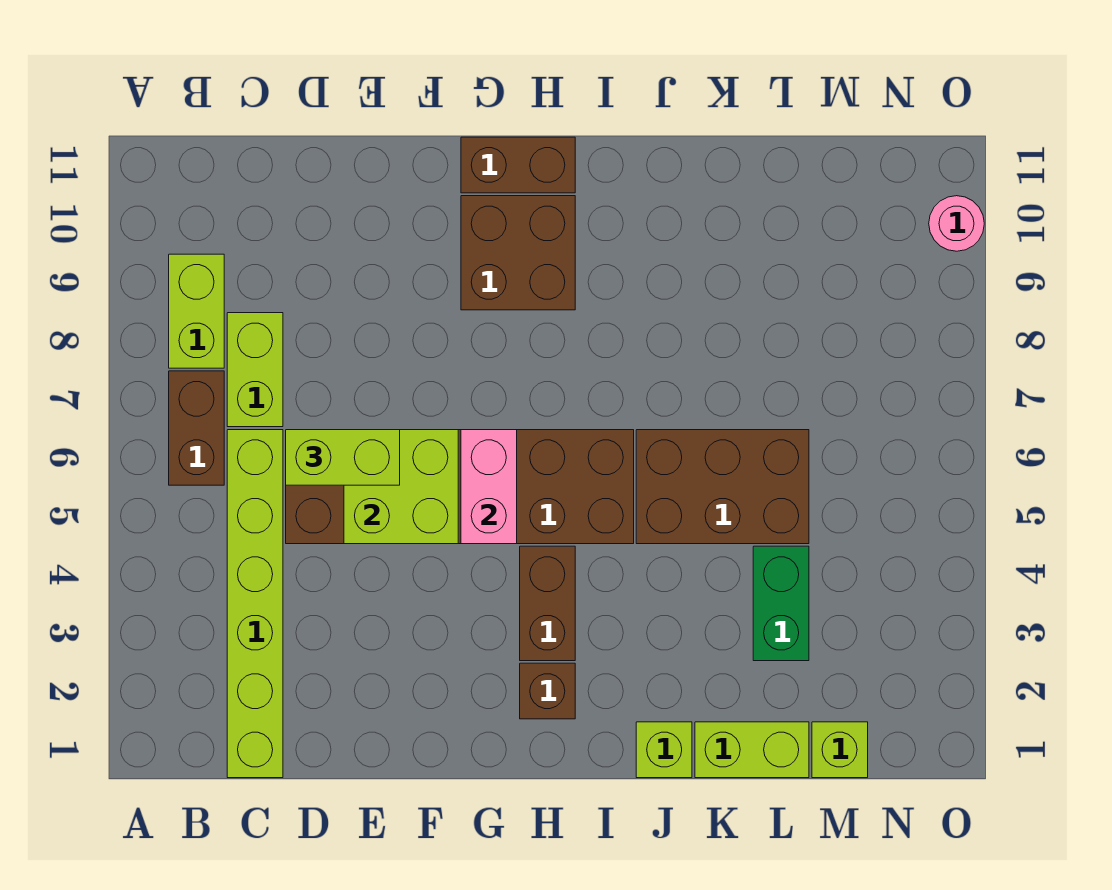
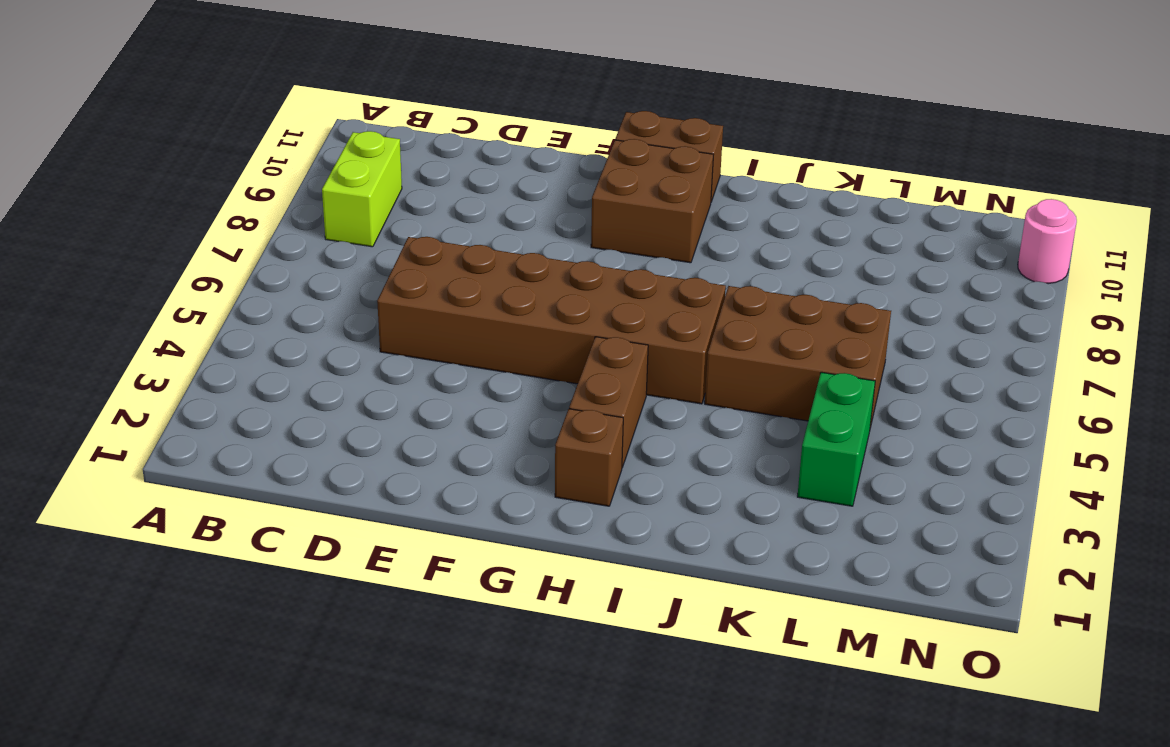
none -> brown brick B6:B7 level 1
none -> lime brick C1:C6 level 1
none -> lime brick C7:C8 level 1

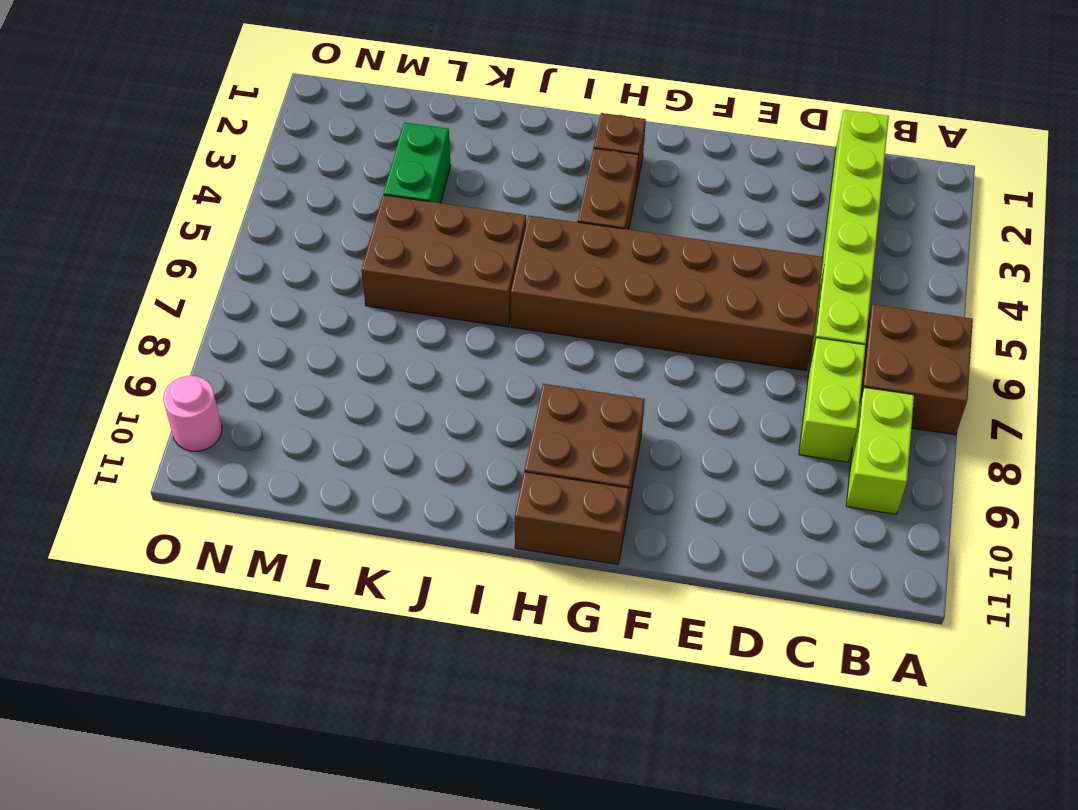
brown brick A6:B7 level 1 -> brown brick B6:B7 level 1
none -> lime brick J1 level 1
none -> lime brick K1:L1 level 1
none -> lime brick M1 level 1

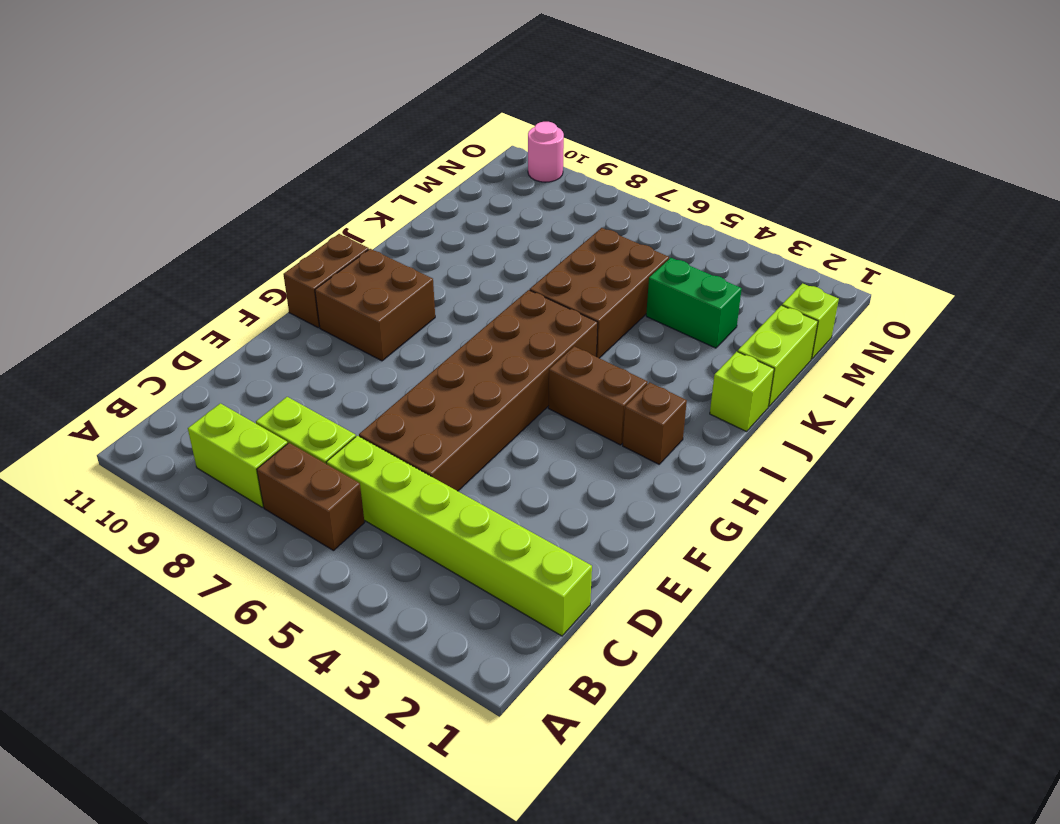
none -> lime brick E5:F6 level 2
none -> pink brick G5:G6 level 2
none -> lime brick D6:E6 level 3

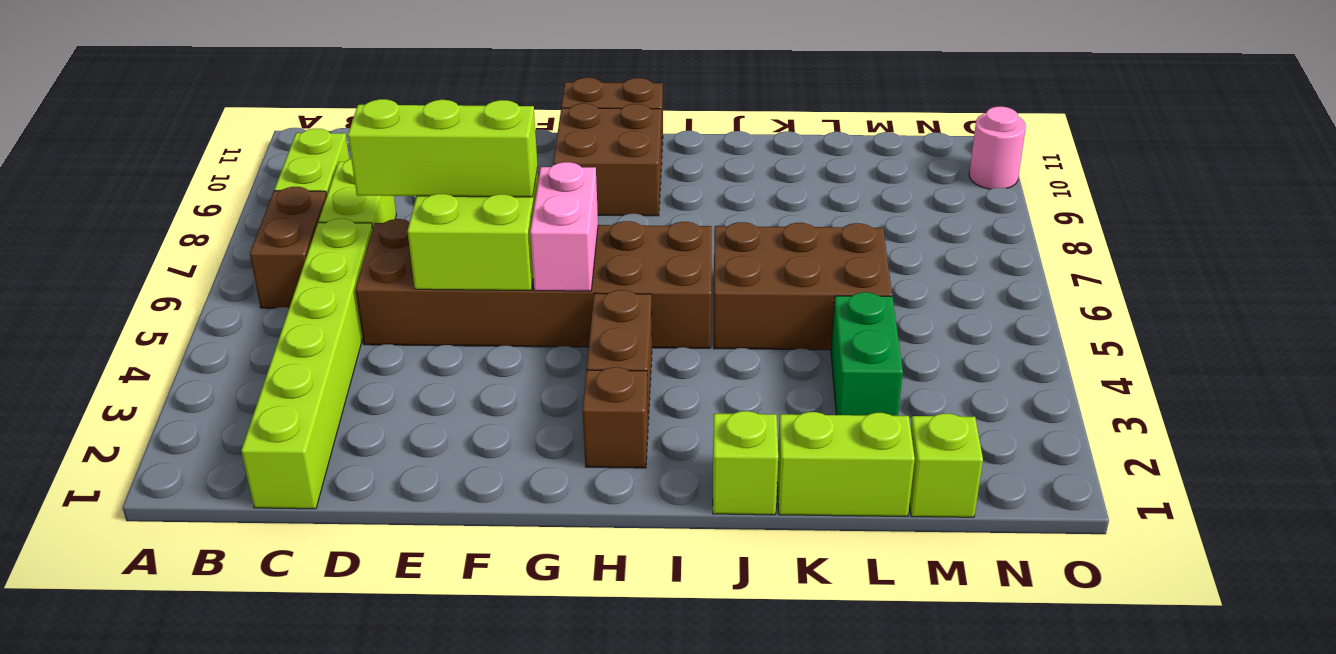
lime brick D6:F6 level 3 -> lime brick D6:E6 level 3

